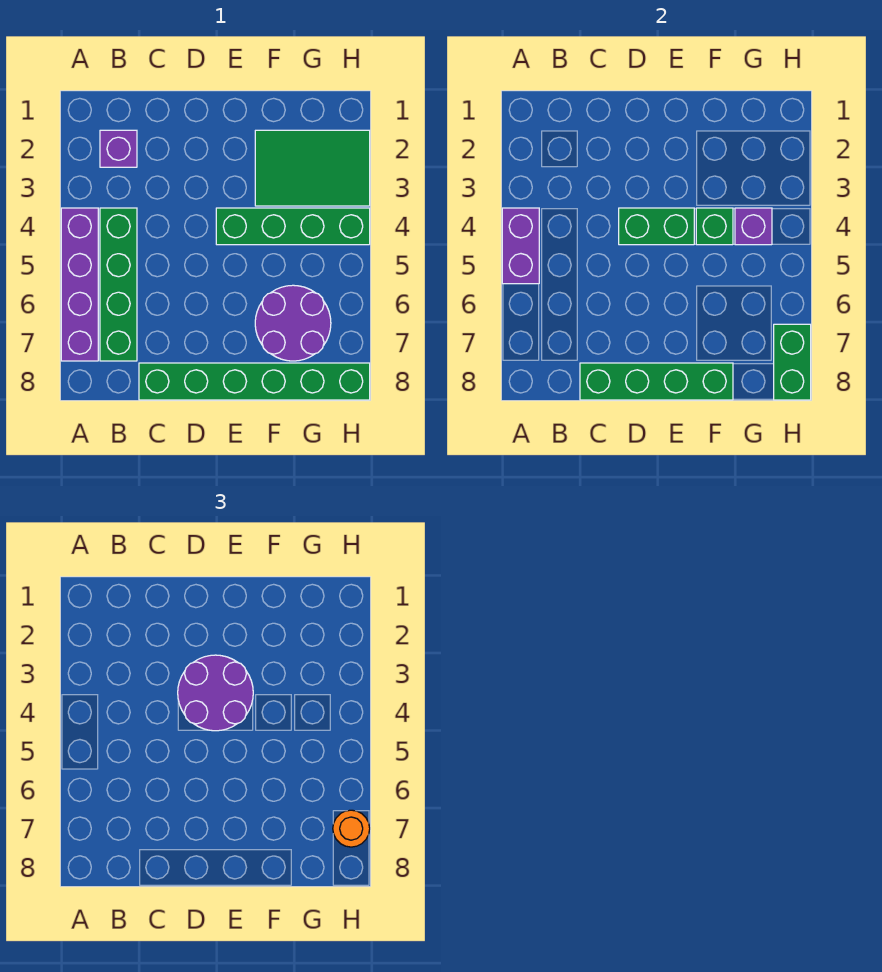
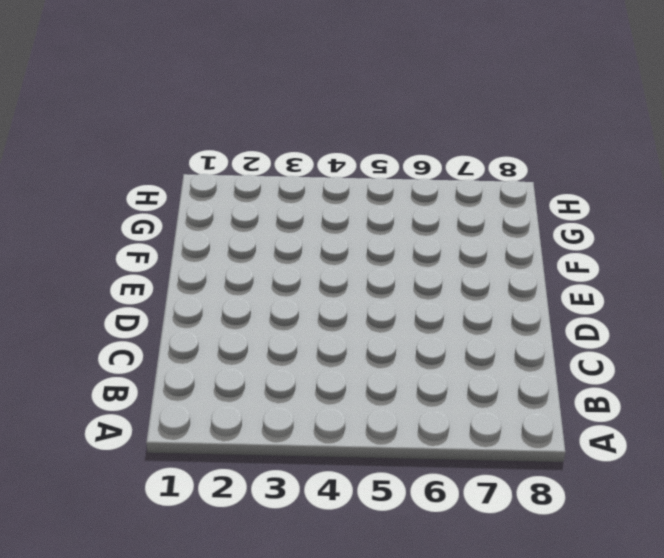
none -> purple brick A4:A7 level 1
none -> purple brick B2 level 1
none -> green brick B4:B7 level 1

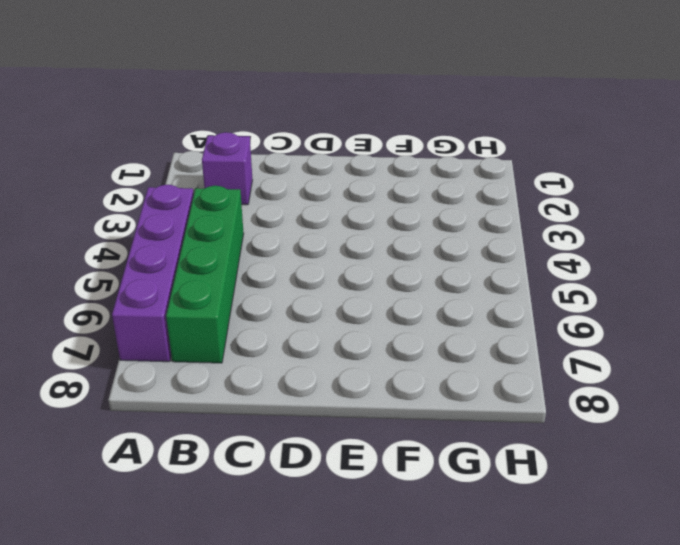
none -> green brick C8:H8 level 1
none -> green brick E4:H4 level 1
none -> green tile F2:H3 level 1

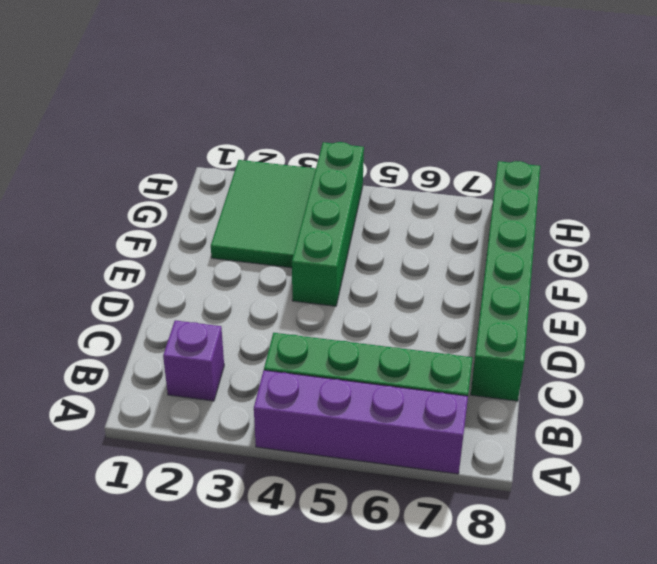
none -> purple round brick F6:G7 level 1
none -> purple brick A4:A5 level 2
none -> green brick C8:F8 level 2

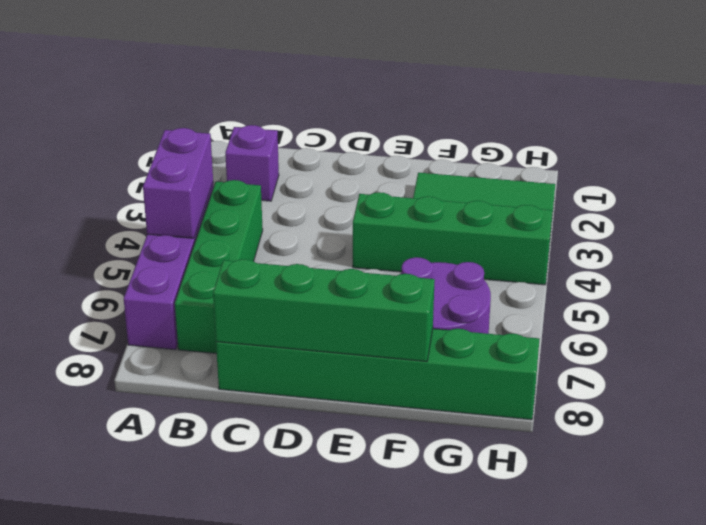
none -> green brick D4:E4 level 2
none -> green brick F4 level 2
none -> purple brick G4 level 2

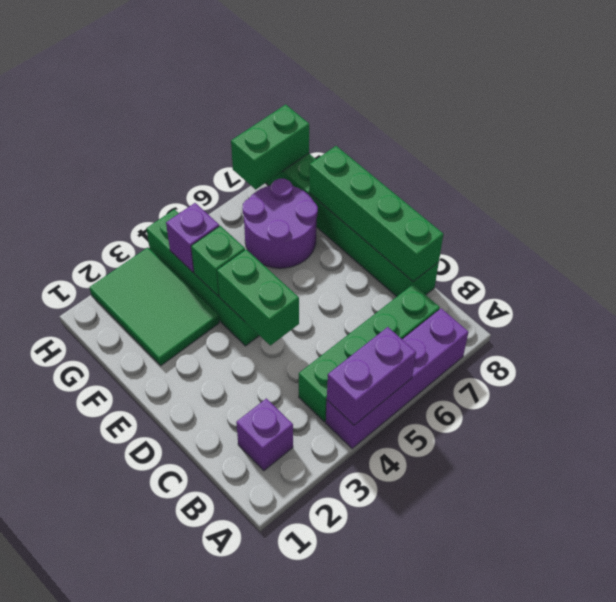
none -> purple round brick D3:E4 level 3
none -> orange round brick H7 level 3

